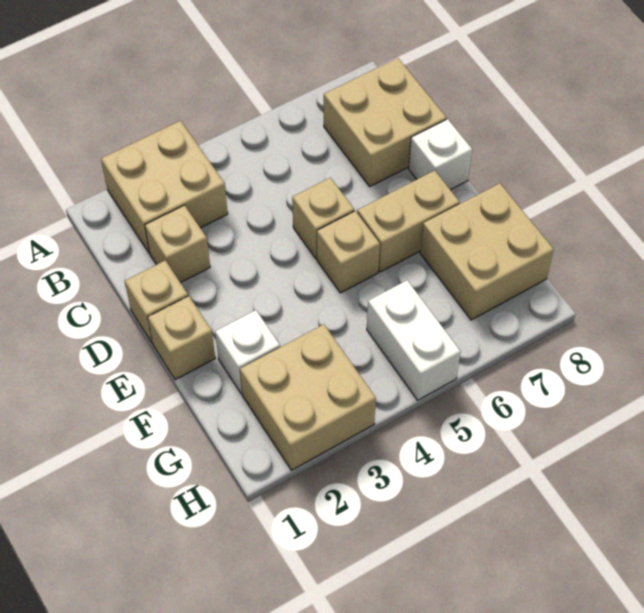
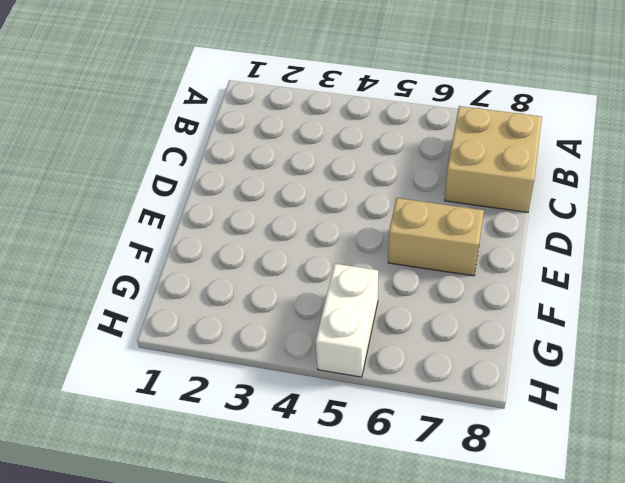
none -> tan brick A2:B3 level 1
none -> tan brick C2 level 1
none -> tan brick D1 level 1

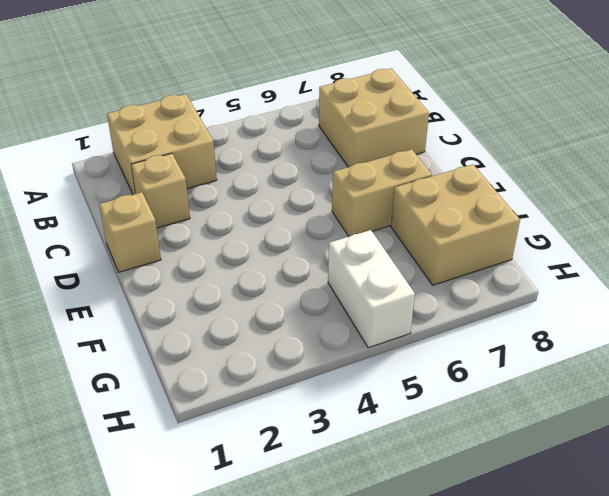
none -> tan brick D5 level 1
none -> white brick D8 level 1
none -> tan brick E1 level 1

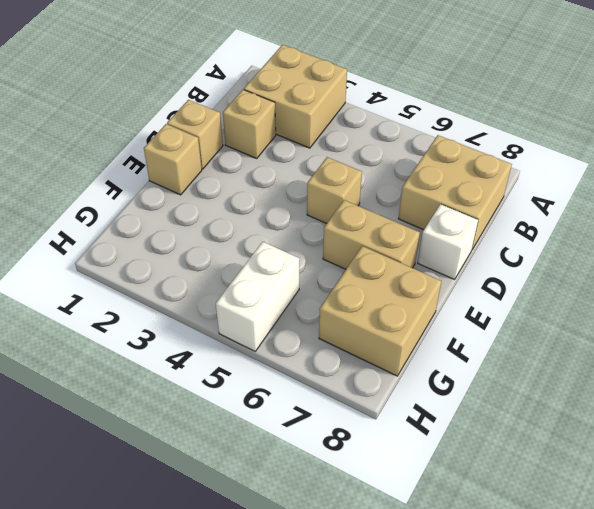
none -> tan brick E5 level 1
none -> white brick F2 level 1
none -> tan brick G2:H3 level 1

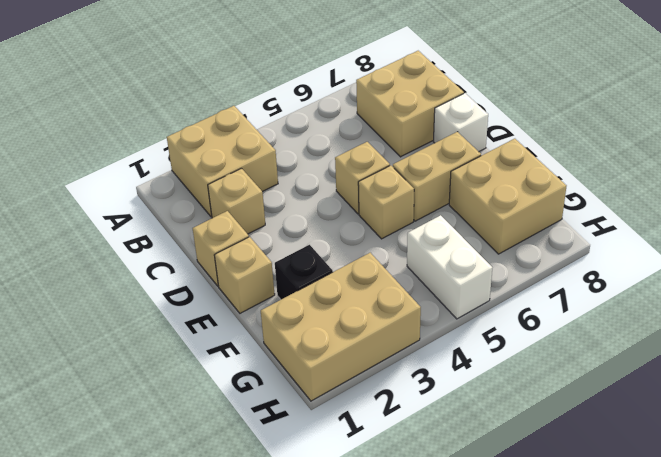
black brick F2 level 1 -> white brick F2 level 1
tan brick G1:H3 level 1 -> tan brick G2:H3 level 1

